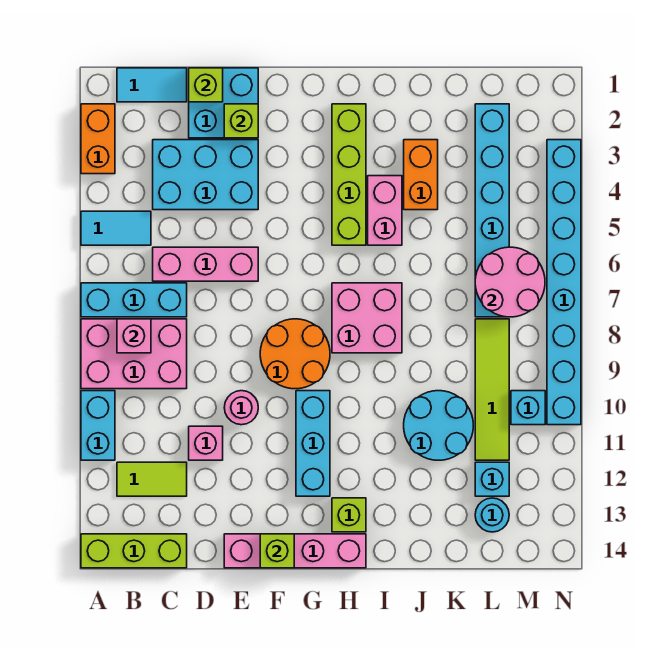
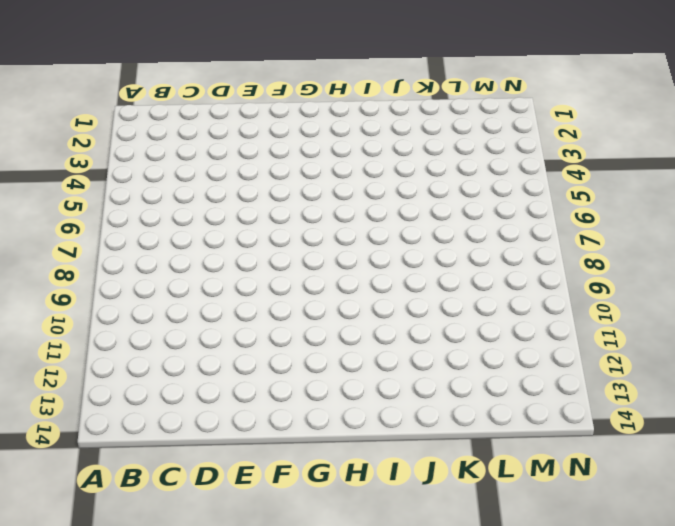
none -> orange brick A2:A3 level 1
none -> cyan tile A5:B5 level 1
none -> cyan brick A7:C7 level 1
none -> pink brick A8:C9 level 1

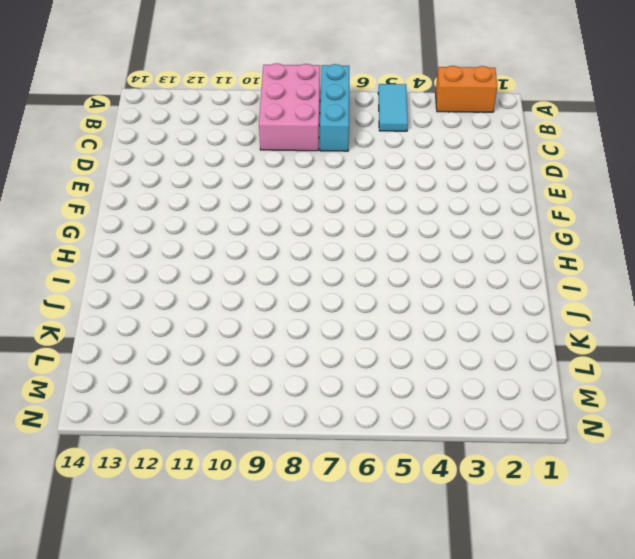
none -> cyan brick A10:A11 level 1
none -> lime brick A14:C14 level 1
none -> cyan tile B1:C1 level 1
none -> lime tile B12:C12 level 1

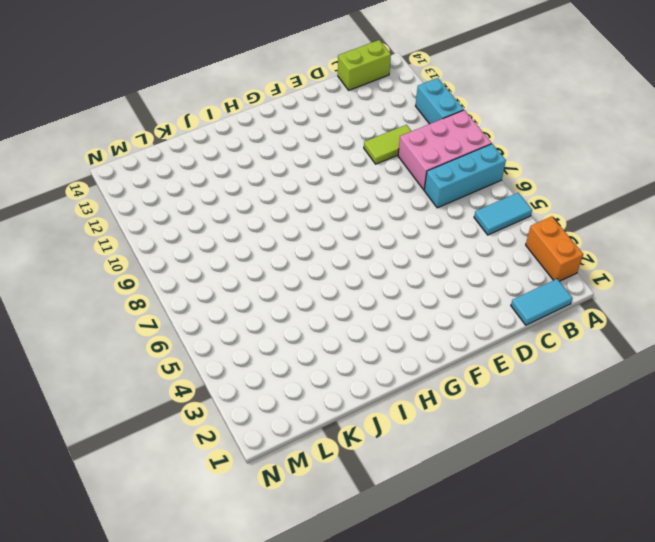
lime brick B14:C14 level 1 -> lime brick A14:C14 level 1
lime tile C10:D10 level 1 -> lime tile B12:C12 level 1
none -> cyan brick C3:E4 level 1
none -> pink brick C6:E6 level 1
none -> cyan brick D1:E2 level 1
none -> pink brick D11 level 1

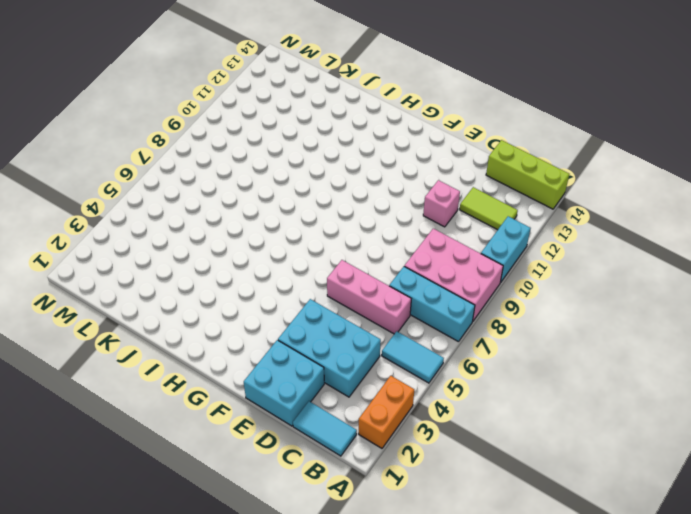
none -> pink round brick E10 level 1
none -> pink brick E14:H14 level 1
none -> orange round brick F8:G9 level 1
none -> cyan brick G10:G12 level 1

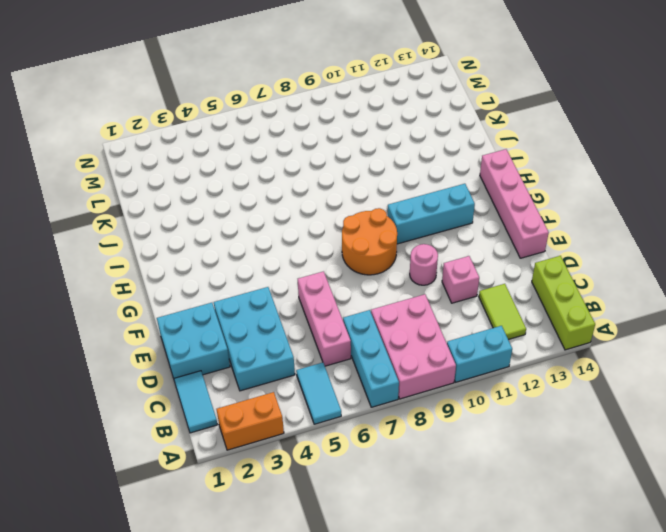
none -> lime brick H2:H5 level 1
none -> pink brick H7:I8 level 1
none -> lime brick H13 level 1
none -> pink brick I4:I5 level 1

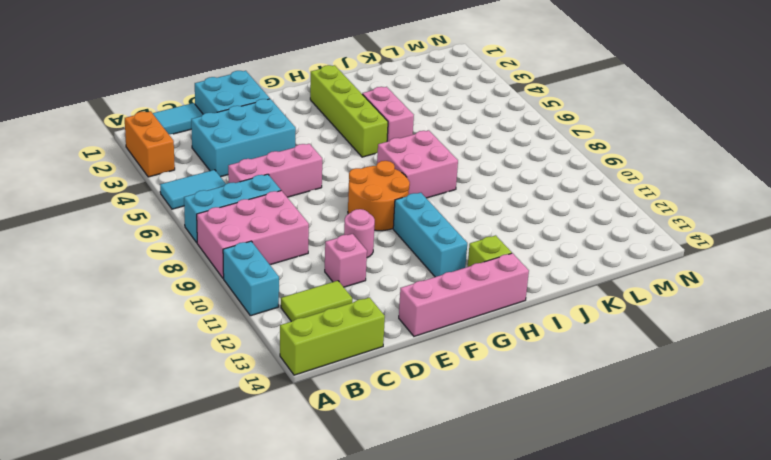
none -> orange brick J3:J4 level 1
none -> cyan round brick J10:K11 level 1
none -> cyan brick L2:L7 level 1
none -> lime tile L8:L11 level 1

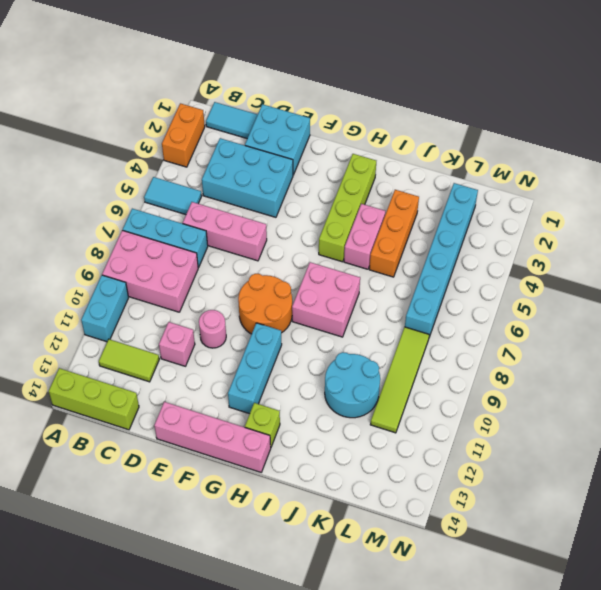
orange brick J3:J5 level 1 -> orange brick J3:J4 level 1
none -> cyan brick L12 level 1
none -> cyan round brick L13 level 1
none -> cyan brick M10 level 1
none -> cyan brick N3:N10 level 1

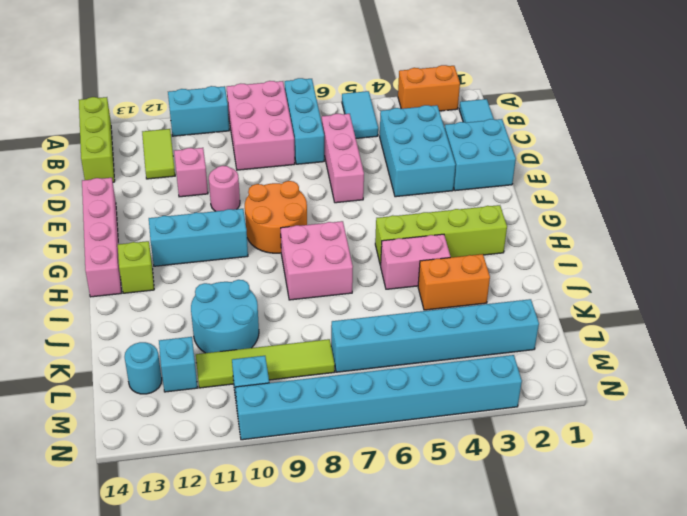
none -> pink brick B8 level 2
none -> lime brick D1 level 2
none -> lime brick E2 level 2
none -> lime brick F14 level 2

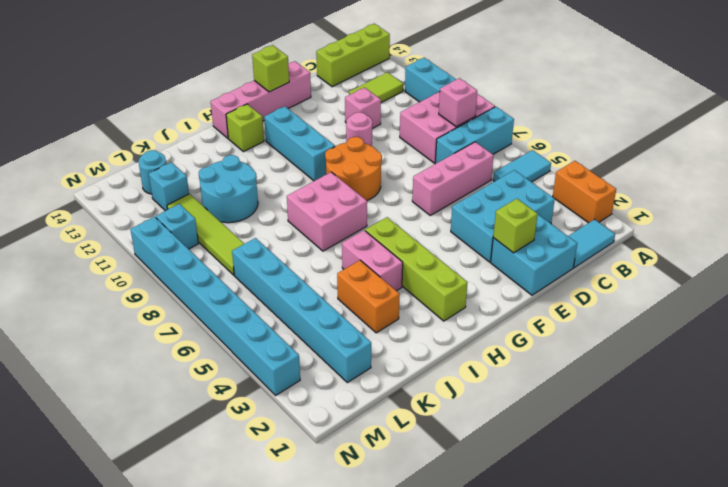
none -> lime brick D1 level 2
none -> pink round brick L6:M7 level 2

